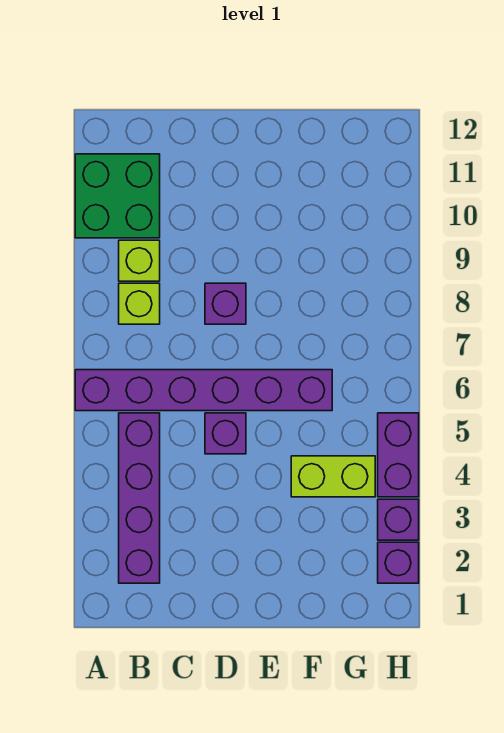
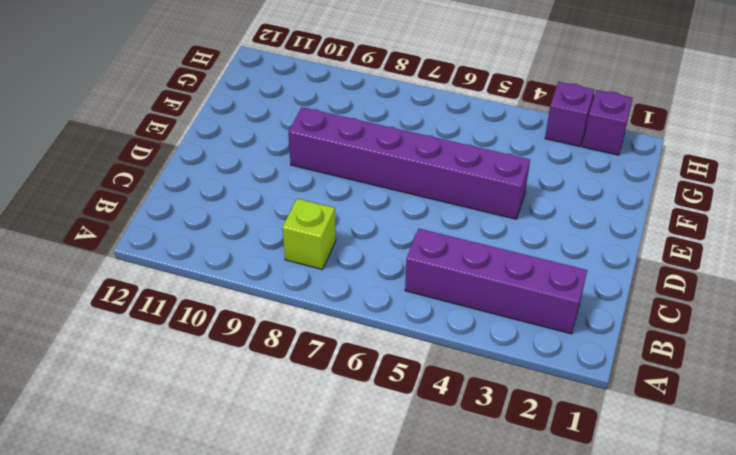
purple brick E4:E9 level 1 -> purple brick A6:F6 level 1
none -> green brick A10:B11 level 1
none -> lime brick B9 level 1

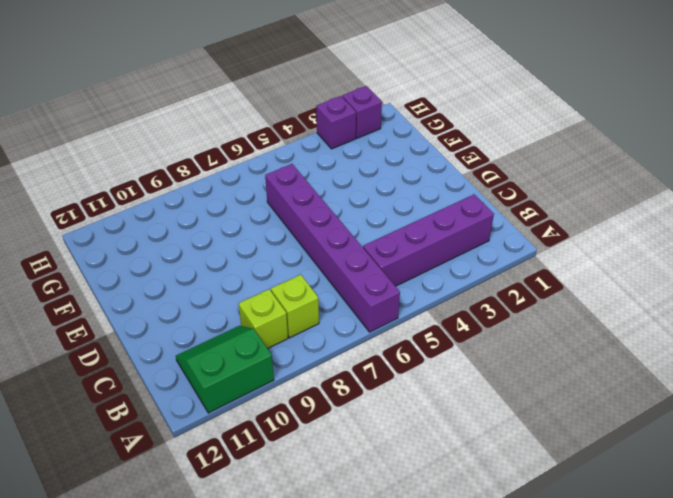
green slope A10:B11 level 1 top A -> green brick A10:B11 level 1
none -> purple brick D5 level 1
none -> purple brick D8 level 1

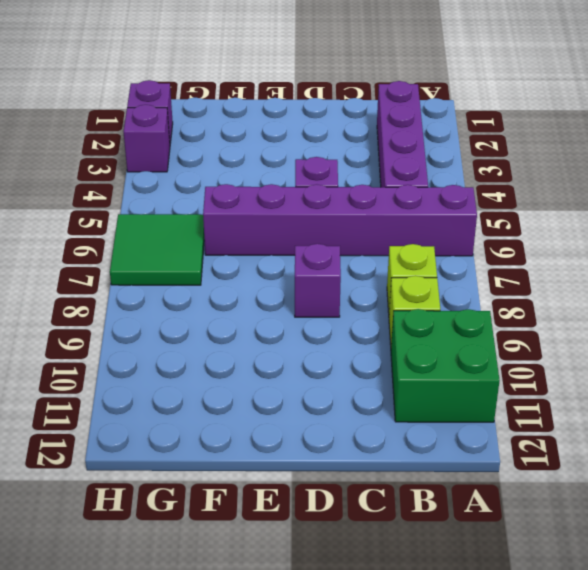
green tile G6:H7 level 1 -> none
none -> lime brick F4:G4 level 1
none -> purple brick H4:H5 level 1

